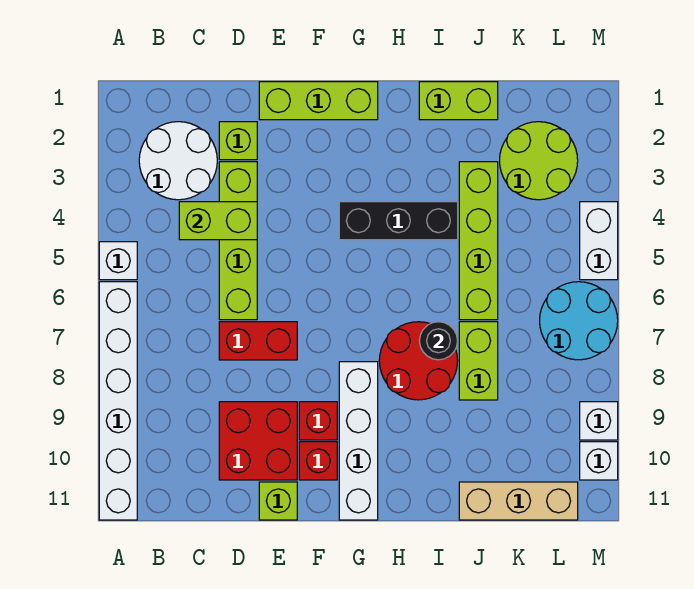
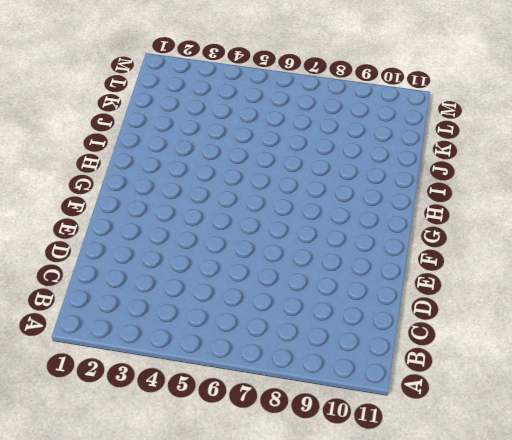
none -> white brick A5 level 1
none -> white brick A6:A11 level 1
none -> white round brick B2:C3 level 1

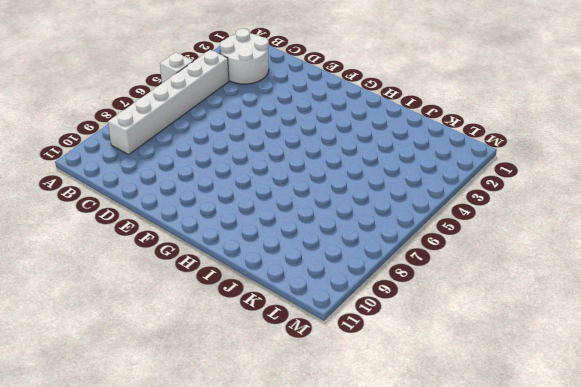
white brick B4:B9 level 1 -> white brick A6:A11 level 1
none -> lime brick D2 level 1
none -> lime brick D3:D6 level 1
none -> red brick D7:E7 level 1

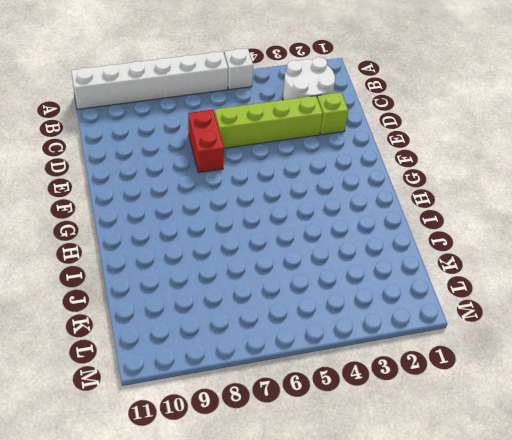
none -> red brick D9:E10 level 1
none -> lime brick E1:G1 level 1
none -> lime brick E11 level 1

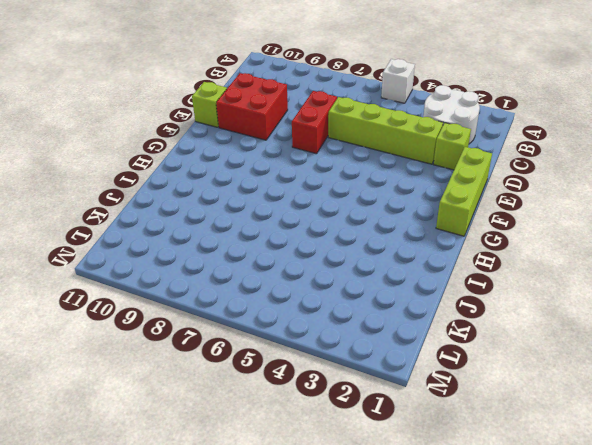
none -> white brick A6:A11 level 1
none -> red brick F9 level 1
none -> red brick F10 level 1

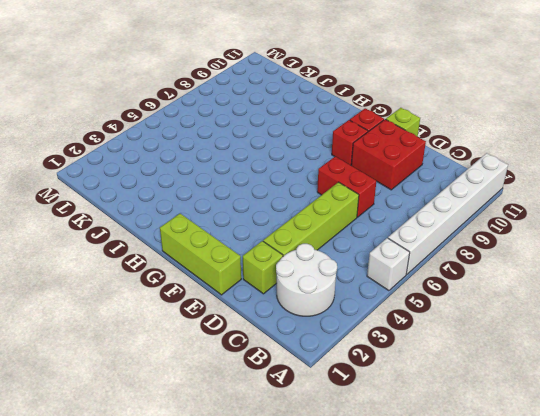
none -> black brick G4:I4 level 1
none -> white brick G8:G11 level 1
none -> red round brick H7:I8 level 1

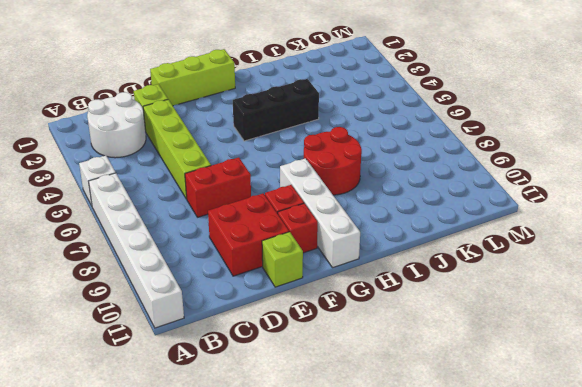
none -> lime brick I1:J1 level 1
none -> lime brick J3:J6 level 1
none -> lime brick J7:J8 level 1

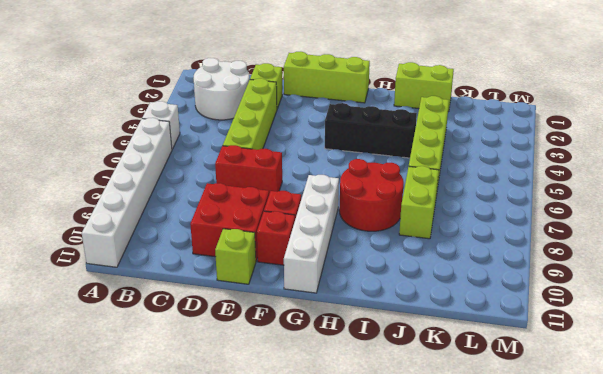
none -> tan brick J11:L11 level 1
none -> lime round brick K2:L3 level 1
none -> cyan round brick L6:M7 level 1

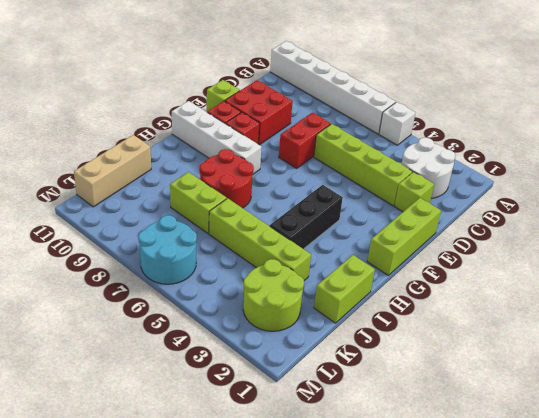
none -> white brick M4:M5 level 1
none -> white brick M9 level 1
none -> white brick M10 level 1

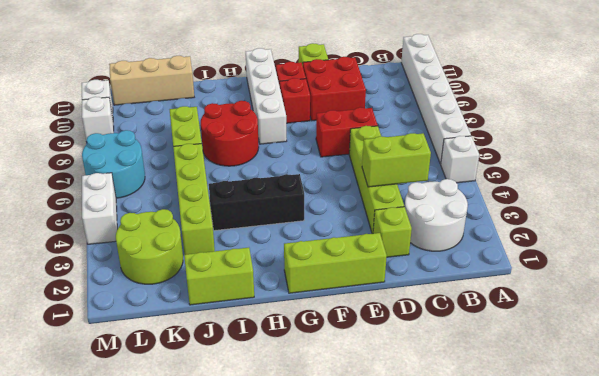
none -> black round brick I7 level 2

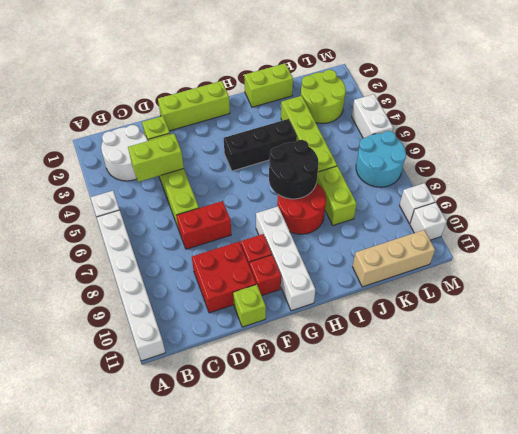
black round brick H6:I7 level 2 -> black round brick I7 level 2

